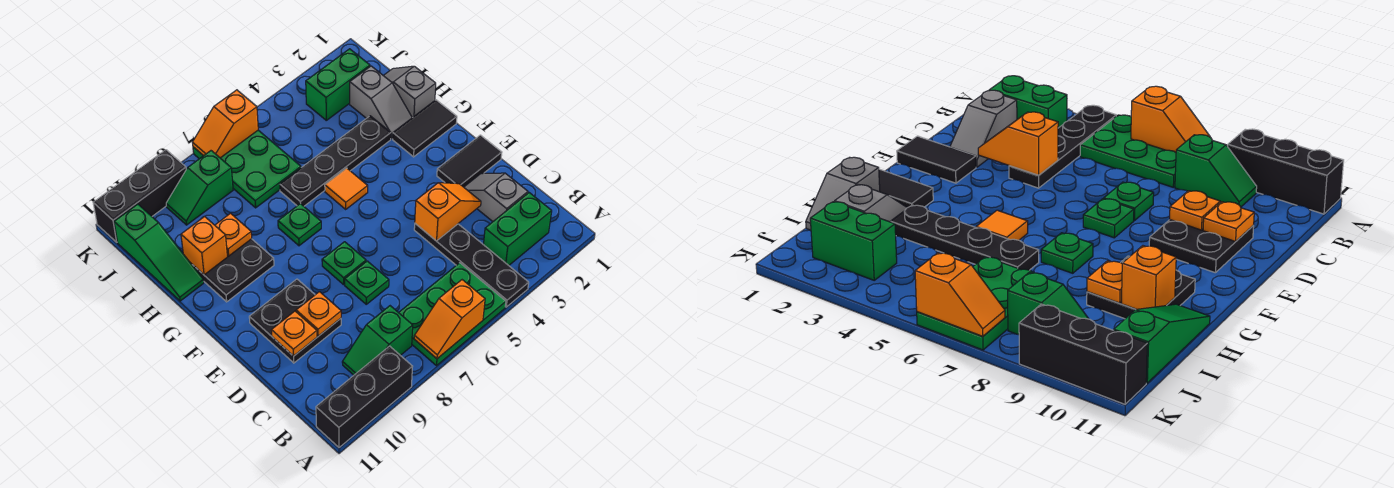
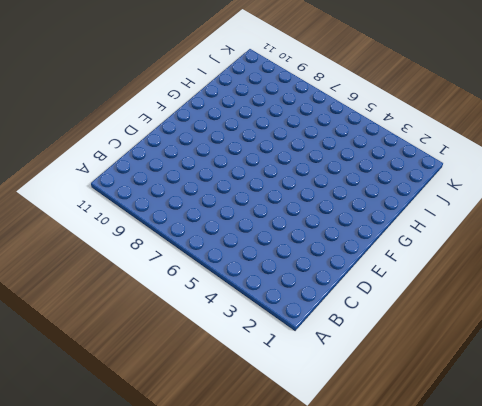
none -> black plate A4:D4 level 1
none -> green plate A5:B7 level 1
none -> black brick A9:A11 level 1

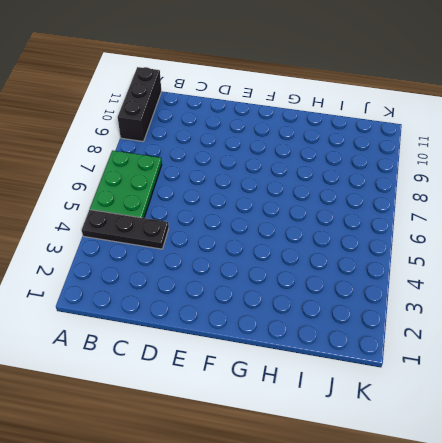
black plate A4:C4 level 1 -> black plate A4:D4 level 1
none -> green brick B2:B3 level 1
none -> green slope B8:B9 level 1 top 8
none -> grey slope C2:D2 level 1 top C

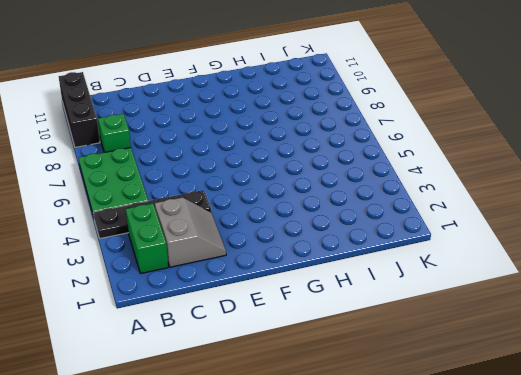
grey slope C2:D3 level 1 top C -> grey slope C2:D2 level 1 top C
none -> green plate D7 level 1
none -> black plate D9:E10 level 1
none -> black tile E1:E2 level 1

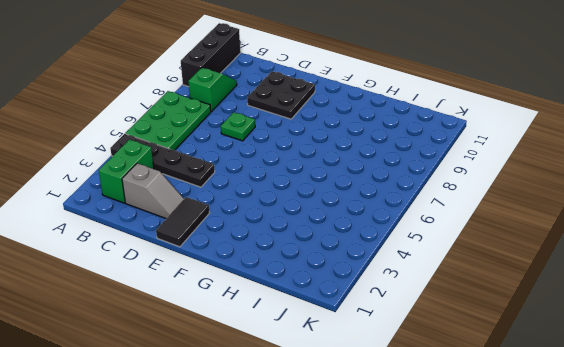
none -> green plate E7 level 1
none -> black tile G1:G2 level 1
none -> orange tile G5 level 1

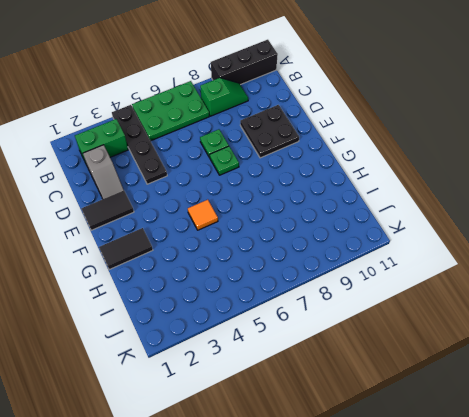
none -> green plate G7 level 1
none -> black plate G9:H10 level 1
none -> grey slope H1:I1 level 1 top H

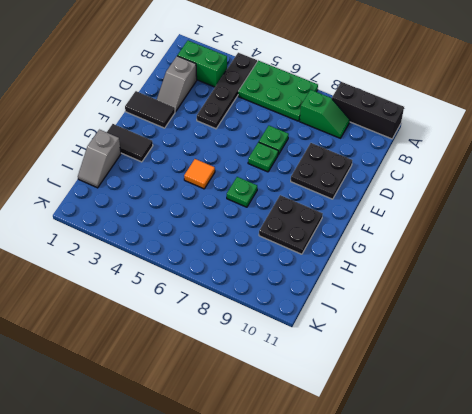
none -> grey slope H2:I2 level 1 top I
none -> black plate H3:H6 level 1
none -> green slope H11:J11 level 1 top J

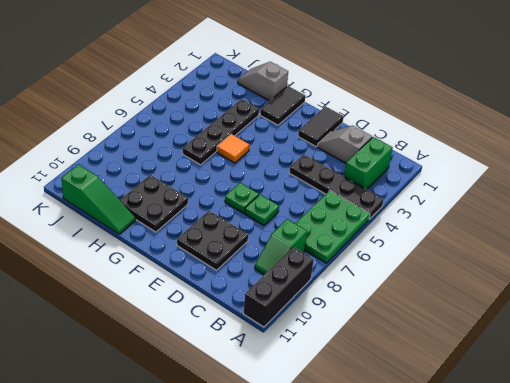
none -> green plate G7 level 1
none -> grey slope H2:I2 level 1 top I
none -> green plate I6:K7 level 1

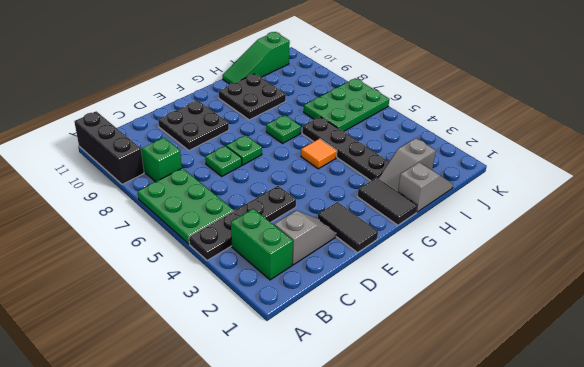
none -> green brick J2:J3 level 1
none -> green slope J8:J9 level 1 top 8
none -> black brick K9:K11 level 1

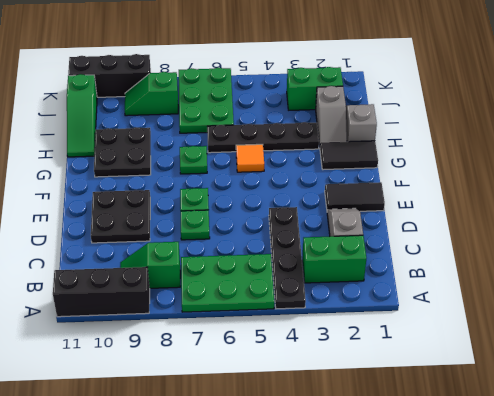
none -> orange slope A6:A7 level 2 top 6
none -> orange slope D3:D4 level 2 top 4
none -> orange plate D9 level 2

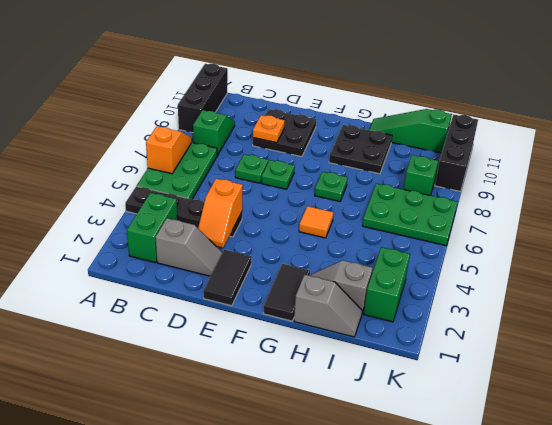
none -> black plate H3:H6 level 1
none -> orange plate D10 level 2
none -> orange plate H9 level 2

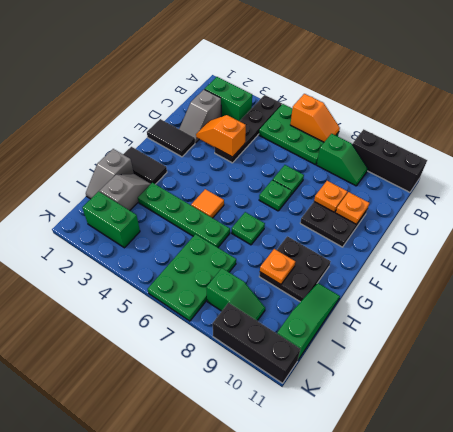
green plate H3:H6 level 1 -> black plate H3:H6 level 1
none -> orange brick H10 level 2
none -> orange slope K6:K7 level 2 top 6

